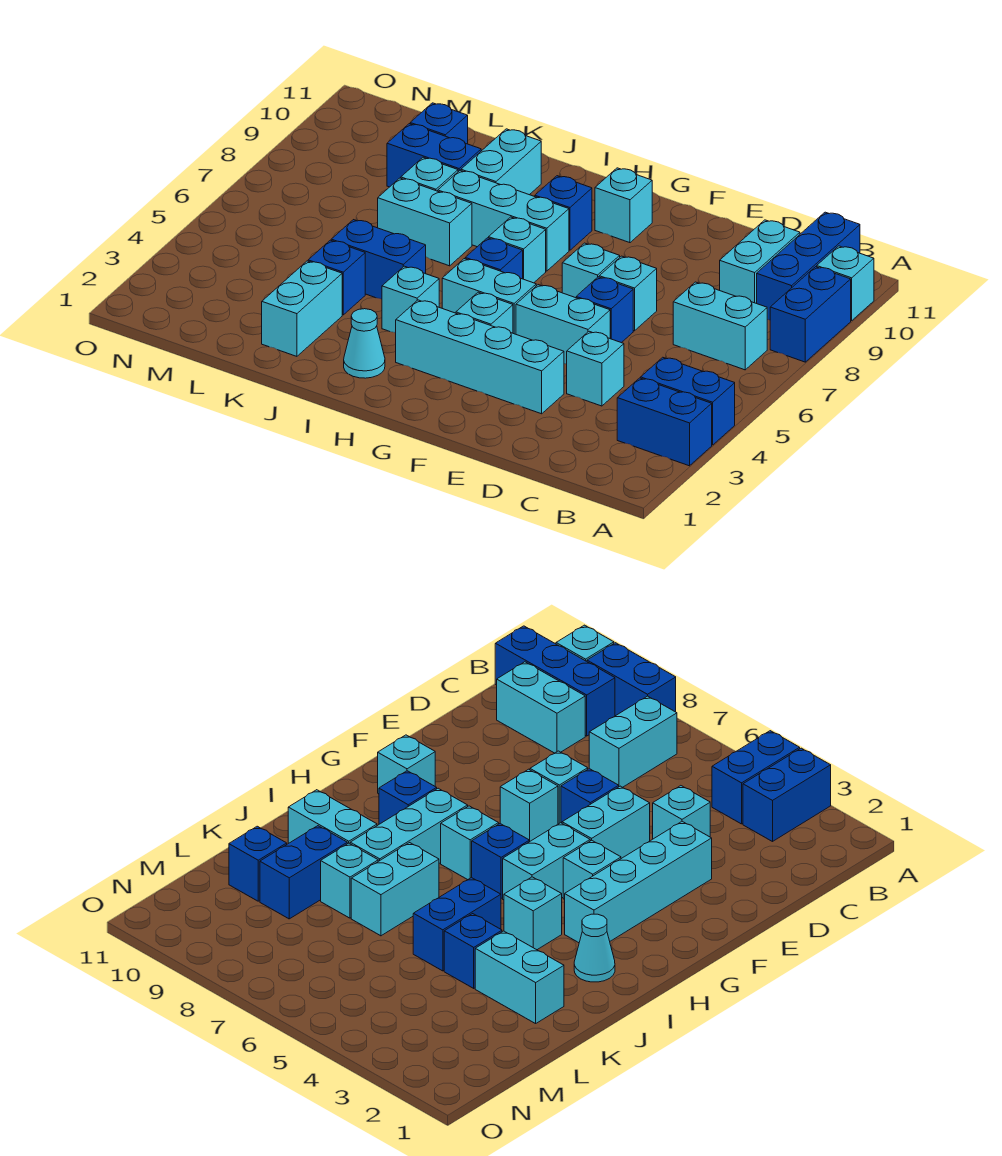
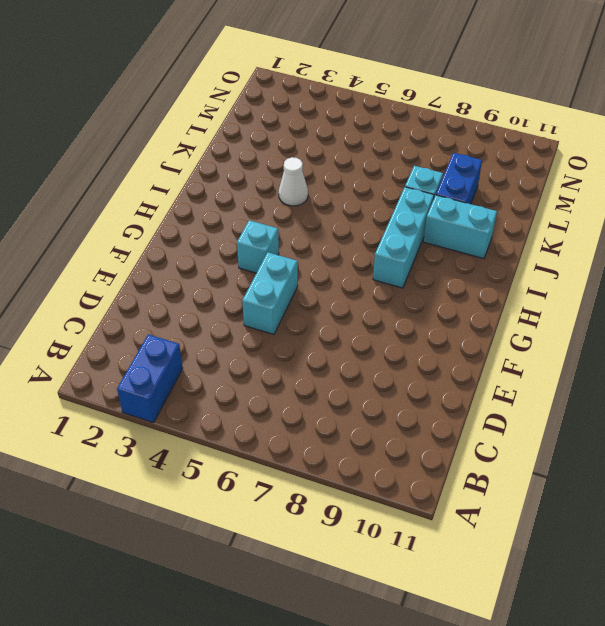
white cone J4 level 1 -> none
none -> blue brick A4:B4 level 1
none -> blue brick A8:A9 level 1
none -> cyan brick A10 level 1
none -> cyan brick B7:C7 level 1

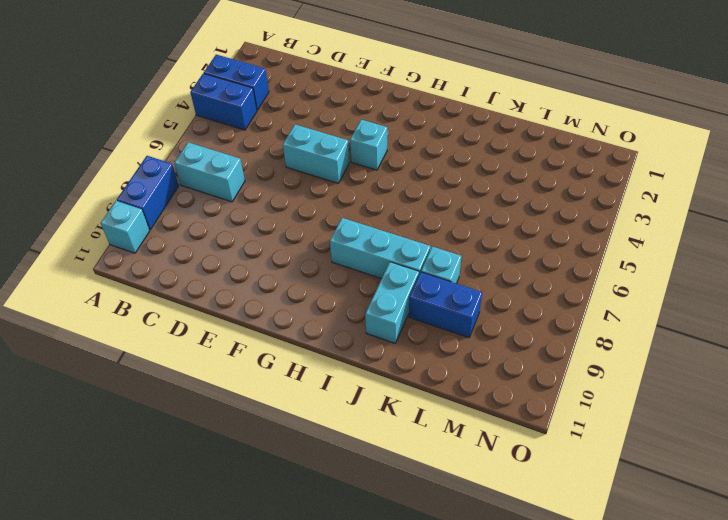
none -> blue brick B9:B11 level 1
none -> cyan brick C9:C10 level 1
none -> cyan brick D4 level 1
none -> cyan brick E3:H3 level 1

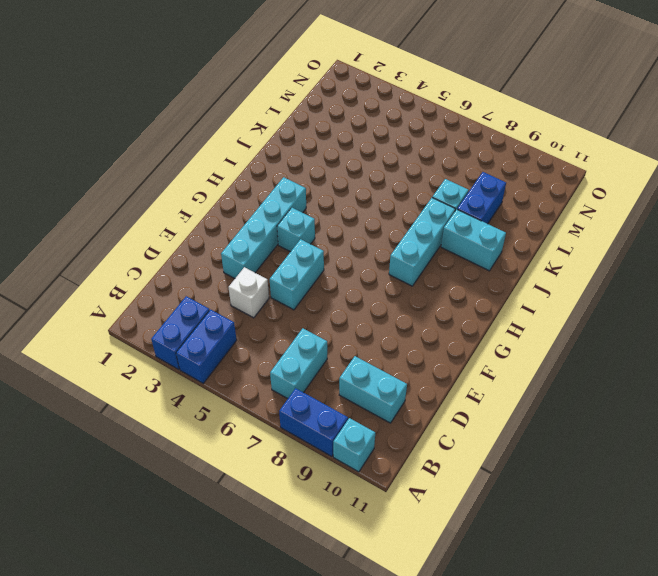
white brick D4 level 1 -> cyan brick D4 level 1
none -> blue brick B9:B11 level 1
none -> blue brick E6 level 1
none -> cyan brick E7 level 1
none -> cyan brick F7 level 1

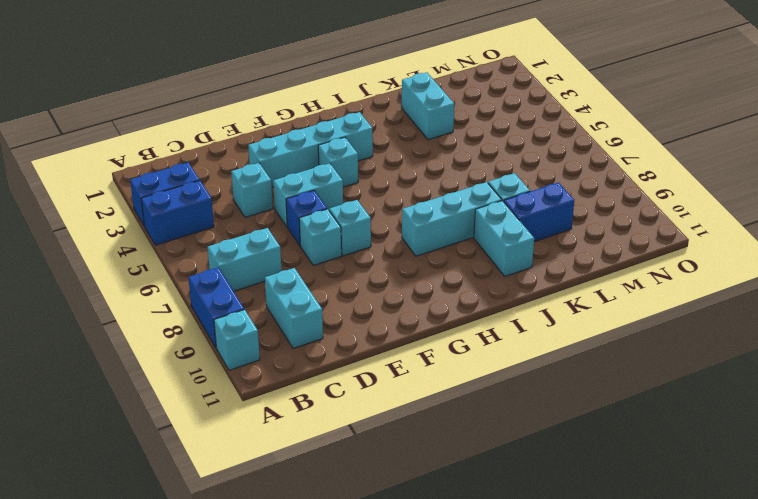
none -> blue brick B9:B11 level 1
none -> cyan brick G5:H5 level 1
none -> cyan brick G10 level 1
none -> blue brick H6 level 1

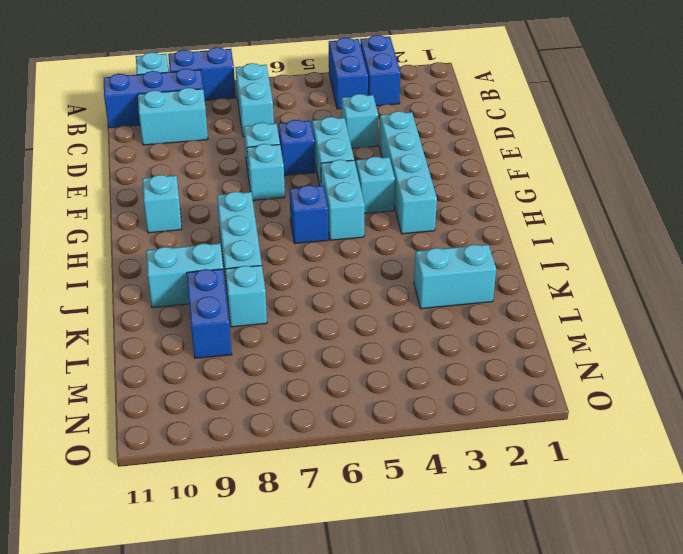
none -> cyan brick H7 level 1
none -> blue brick H9 level 1
none -> cyan cone I2 level 1
none -> cyan brick I4 level 1

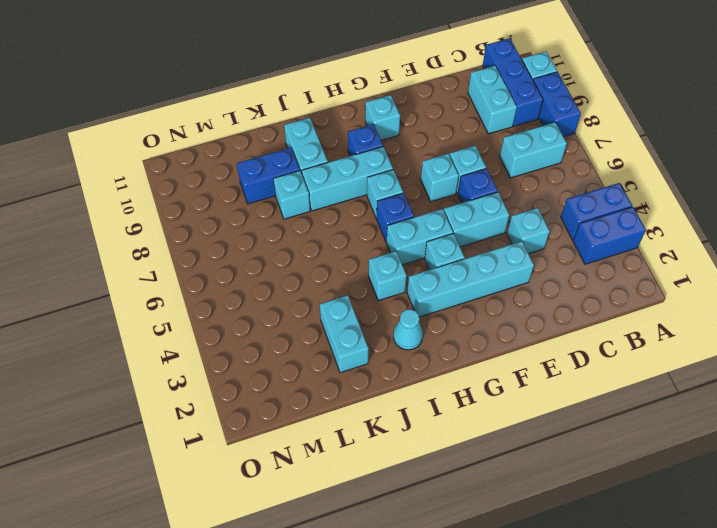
none -> blue brick J5:K5 level 1
none -> cyan brick J7:K7 level 1
none -> blue brick K4 level 1
none -> blue brick L10 level 1

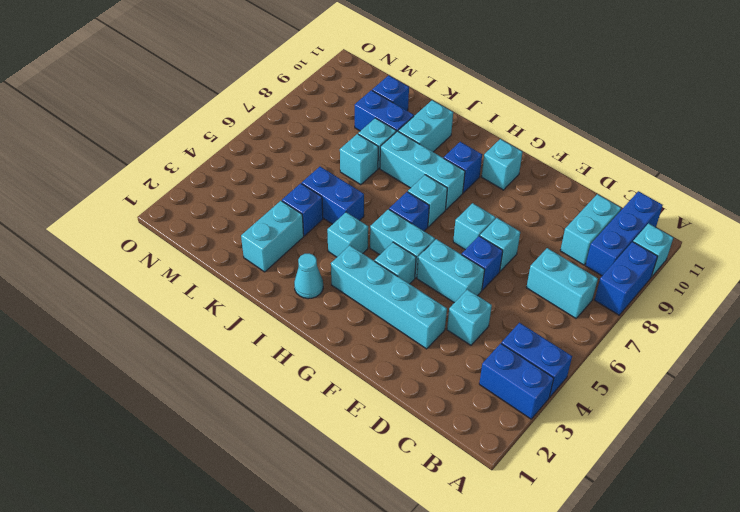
cyan brick K7 level 1 -> cyan brick J7:K7 level 1

